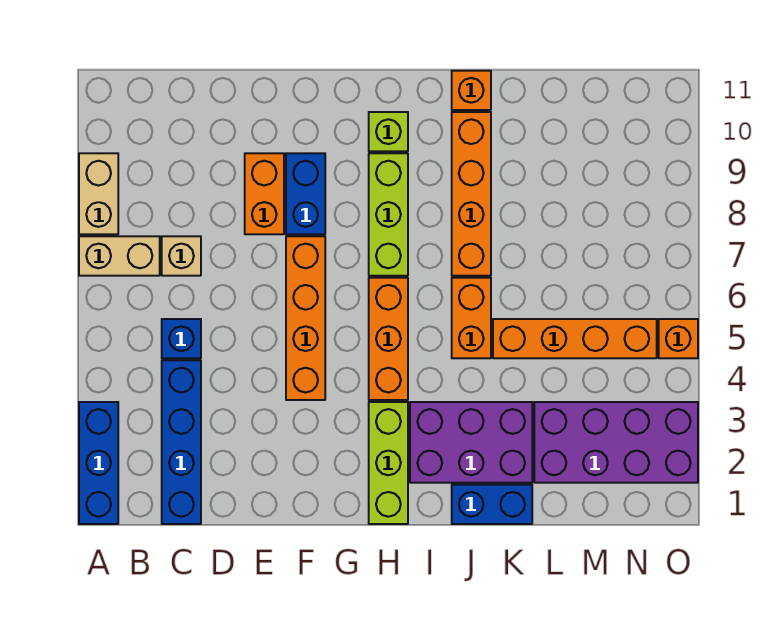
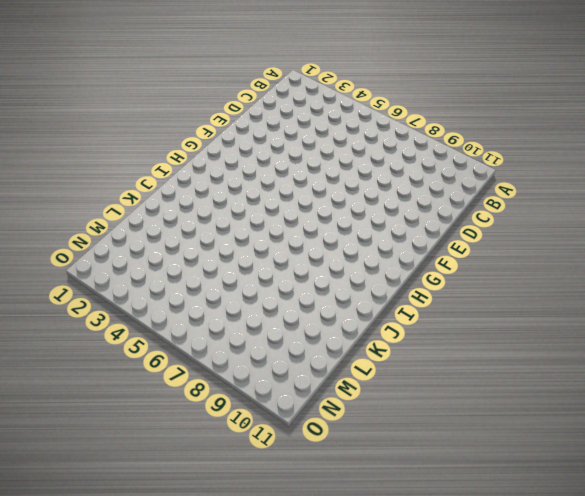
none -> blue brick A1:A3 level 1
none -> tan brick A7:B7 level 1
none -> tan brick A8:A9 level 1

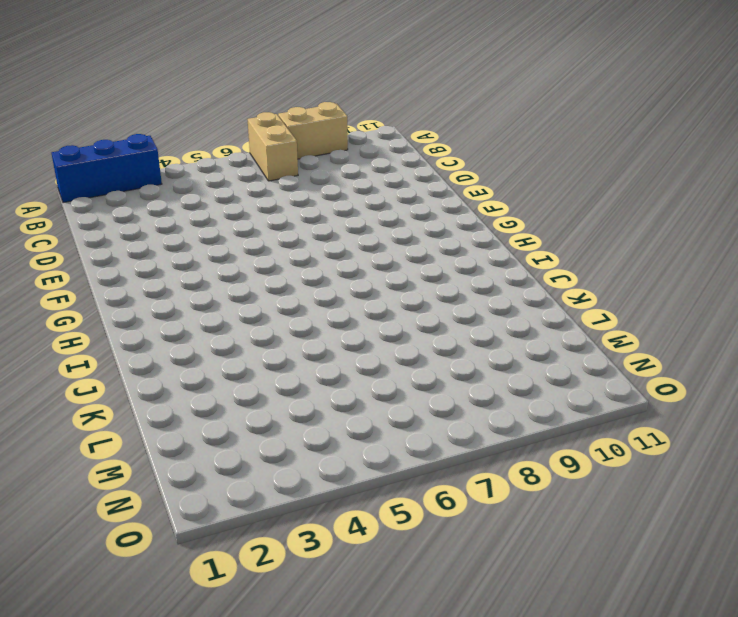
none -> blue brick C1:C4 level 1
none -> blue brick C5 level 1
none -> tan brick C7 level 1

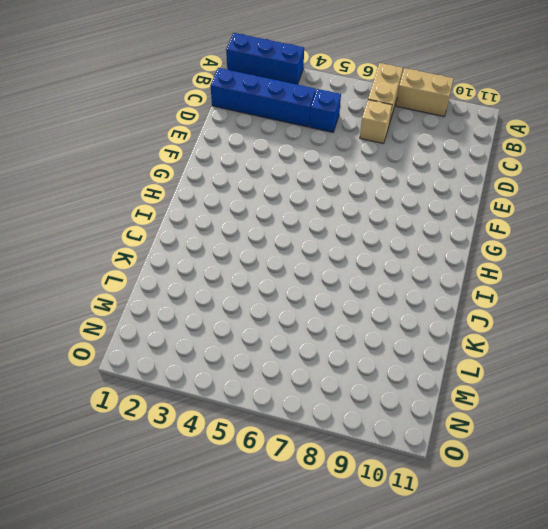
none -> orange brick E8:E9 level 1
none -> orange brick F4:F7 level 1
none -> blue brick F8:F9 level 1

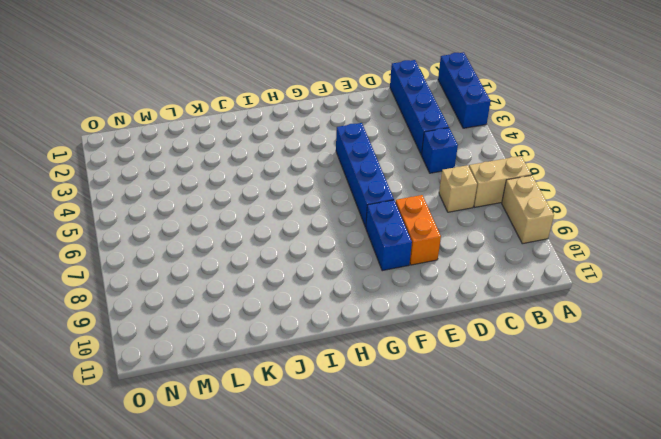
blue brick F4:F7 level 1 -> orange brick F4:F7 level 1
none -> lime brick H1:H3 level 1
none -> orange brick H4:H6 level 1
none -> lime brick H7:H9 level 1

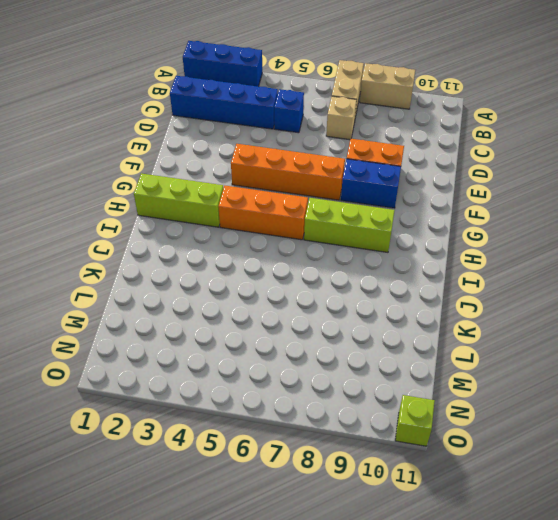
lime brick O11 level 1 -> lime brick H10 level 1
none -> purple brick I2:K3 level 1
none -> blue brick J1:K1 level 1
none -> orange brick J5:J6 level 1

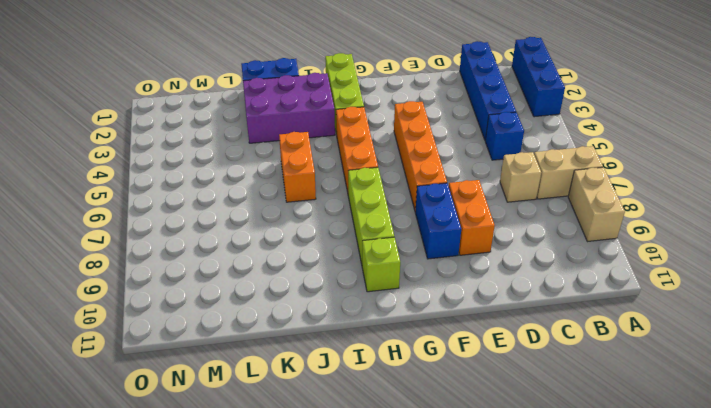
none -> orange brick J7:J10 level 1
none -> orange brick J11 level 1
none -> orange brick K5:N5 level 1

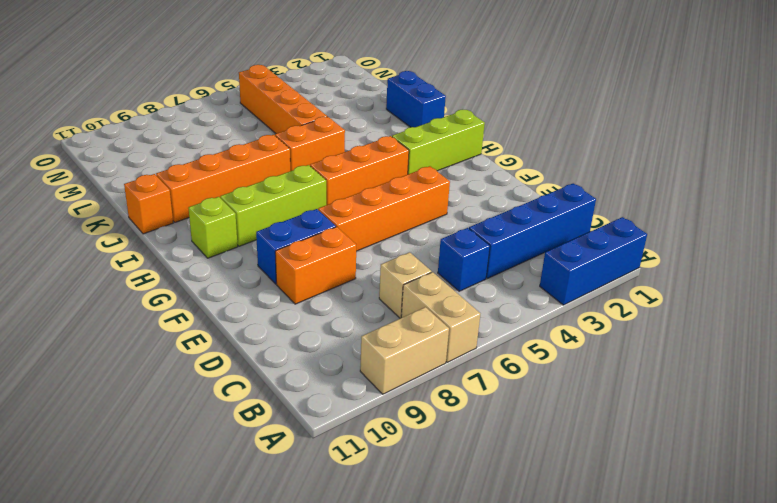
none -> purple brick I2:K3 level 1
none -> purple brick L2:O3 level 1
none -> orange brick O5 level 1

